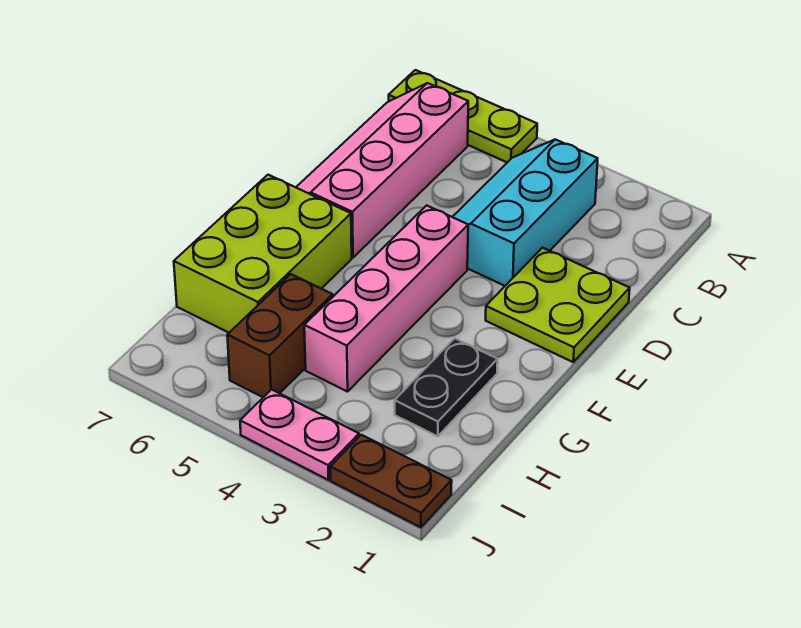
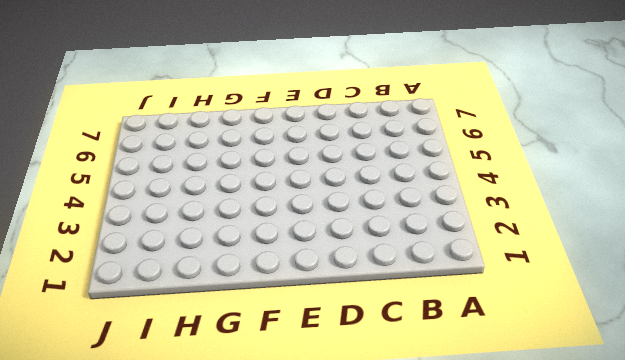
none -> lime plate A5:A7 level 1
none -> cyan slope B3:D4 level 1 top 3

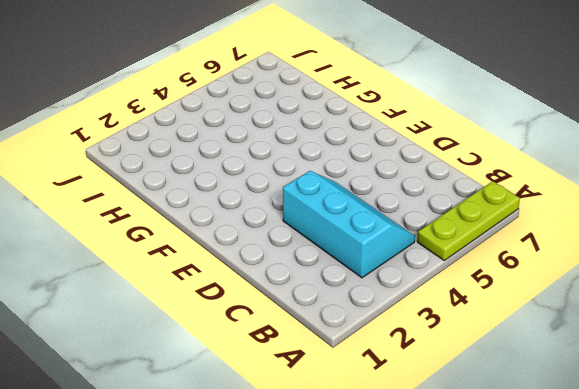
none -> pink slope B6:E7 level 1 top 6
none -> lime plate D1:E2 level 1

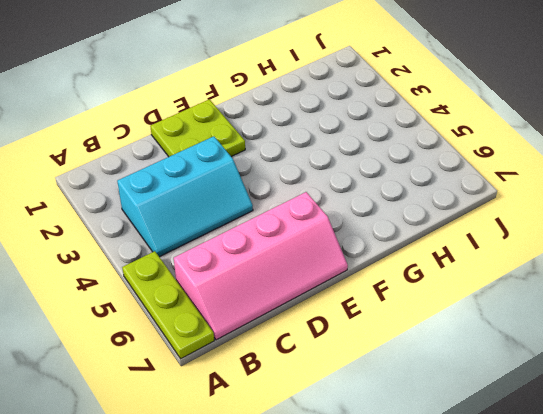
none -> pink brick E4:H4 level 1
none -> lime brick F6:H7 level 1

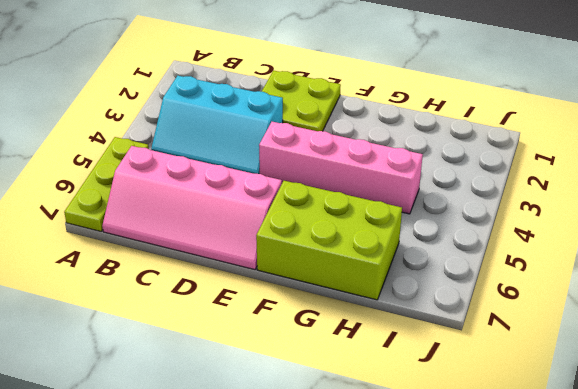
none -> black plate G2:H2 level 1
none -> brown brick H5:I5 level 1

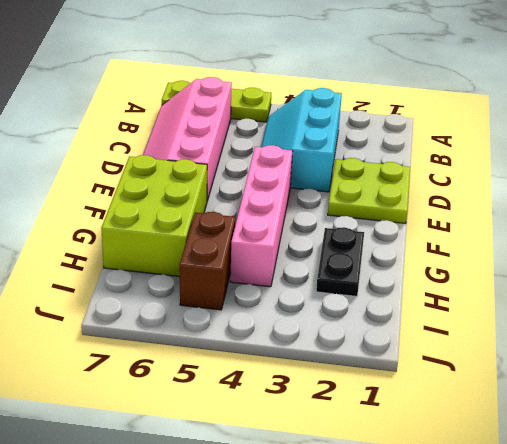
none -> brown plate J1:J2 level 1
none -> pink plate J3:J4 level 1

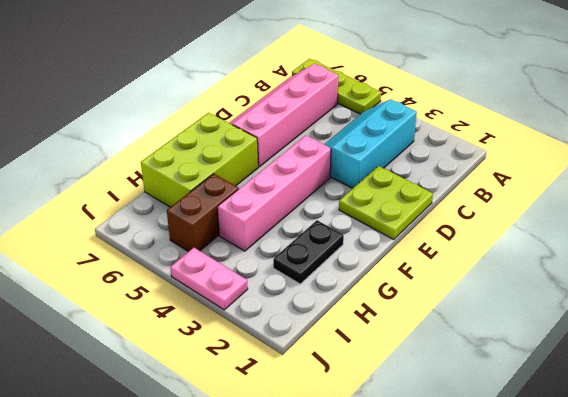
none -> brown plate J1:J2 level 1

